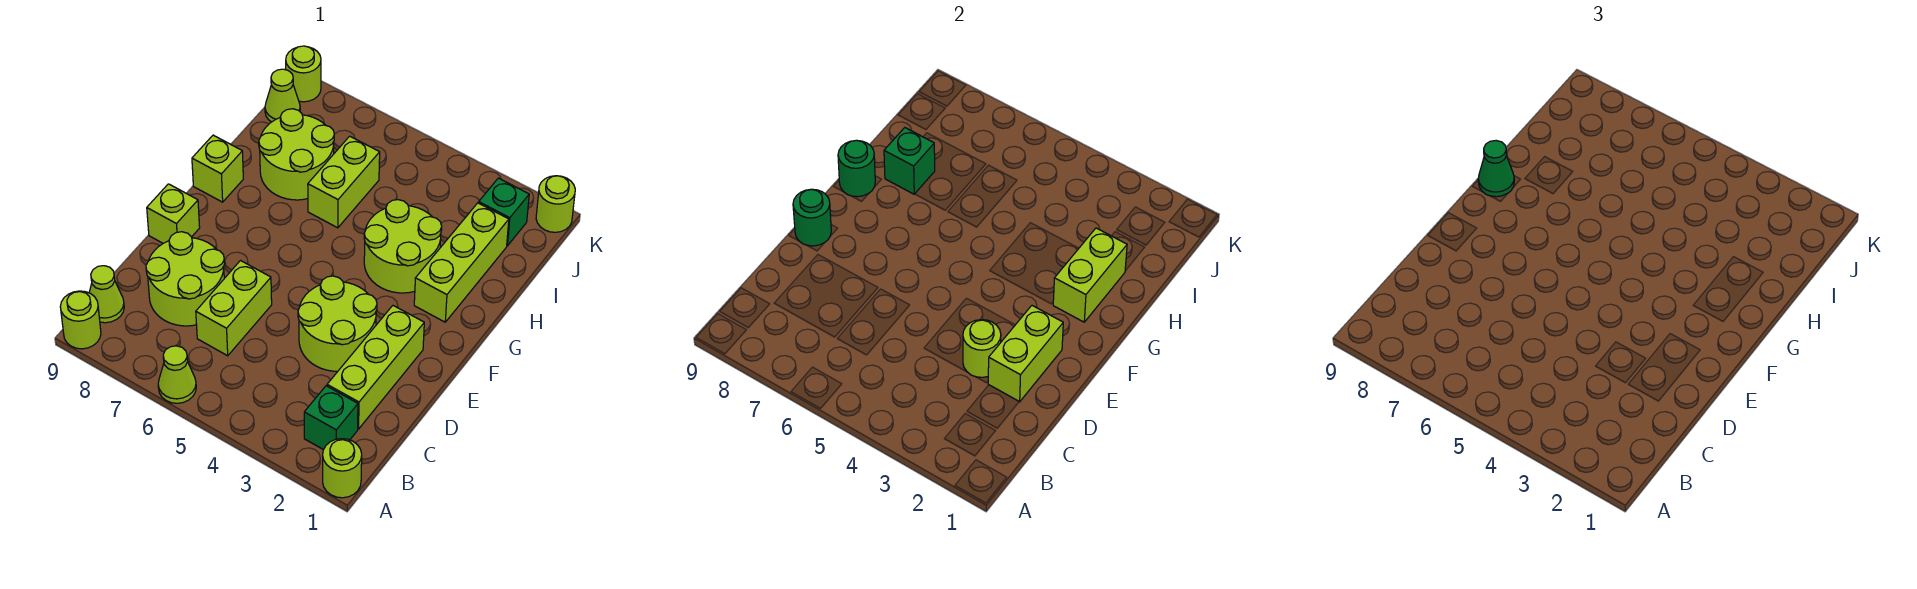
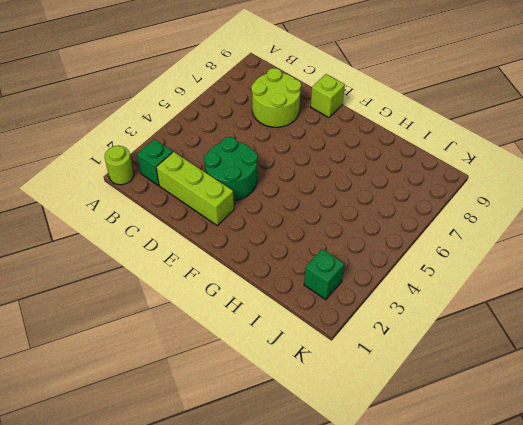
green round brick D3:E4 level 1 -> lime round brick D3:E4 level 1
none -> lime cone A6 level 1
none -> lime round brick A9 level 1
none -> lime cone B9 level 1

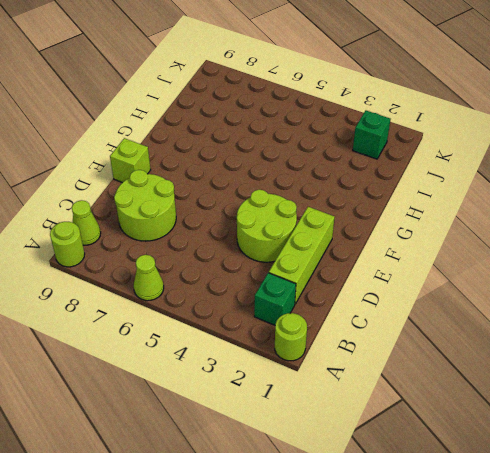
none -> lime brick C6:D6 level 1
none -> lime brick G2:I2 level 1
none -> lime round brick G3:H4 level 1

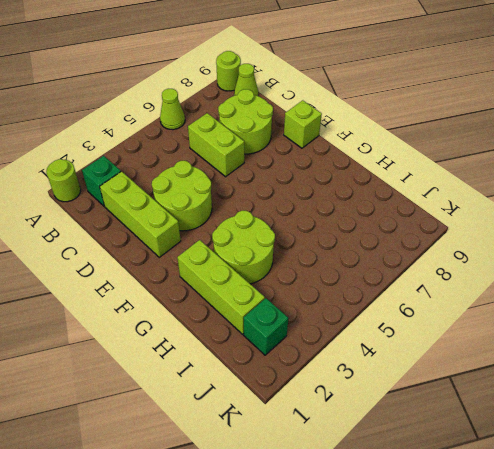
none -> lime brick G9 level 1
none -> lime brick H6:I6 level 1
none -> lime round brick H7:I8 level 1

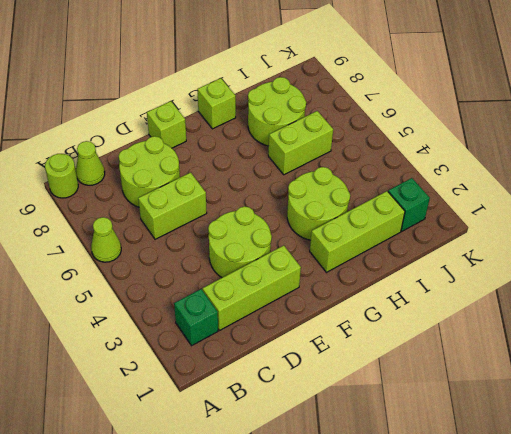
none -> lime round brick A1 level 1
none -> lime cone J9 level 1
none -> lime round brick K1 level 1

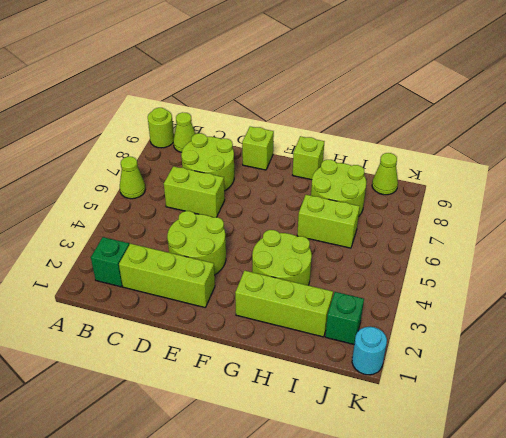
cyan round brick K1 level 1 -> lime round brick K1 level 1
none -> lime round brick A1 level 1
none -> lime round brick K9 level 1
none -> lime brick D2:E2 level 2

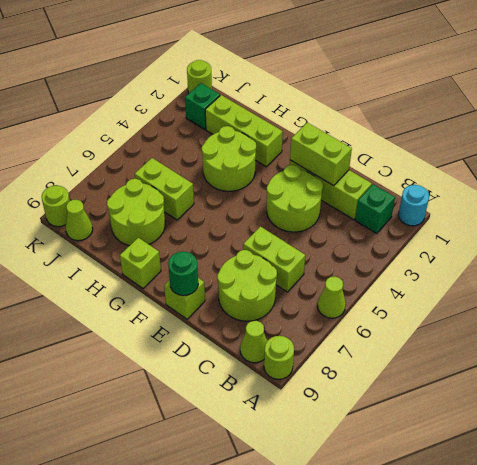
cyan round brick A1 level 1 -> lime round brick A1 level 1
none -> lime round brick D3 level 2
none -> lime brick G2:H2 level 2
none -> green round brick G9 level 2

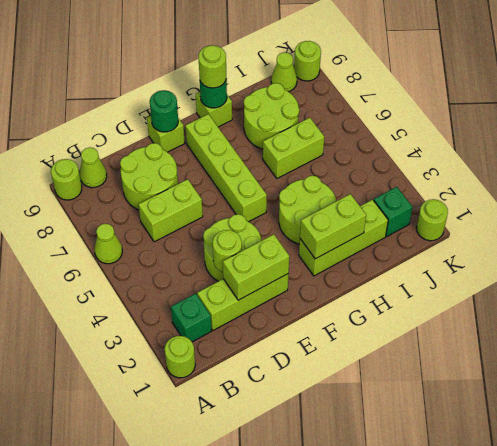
lime brick F5:F8 level 1 -> none
lime round brick G9 level 3 -> green cone G9 level 3
none -> green brick H8 level 2

